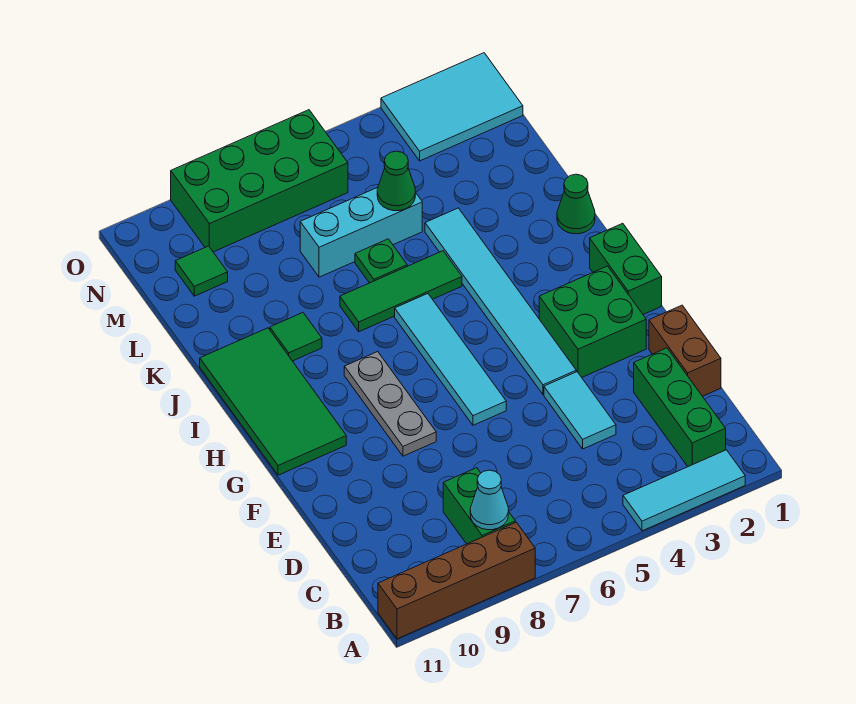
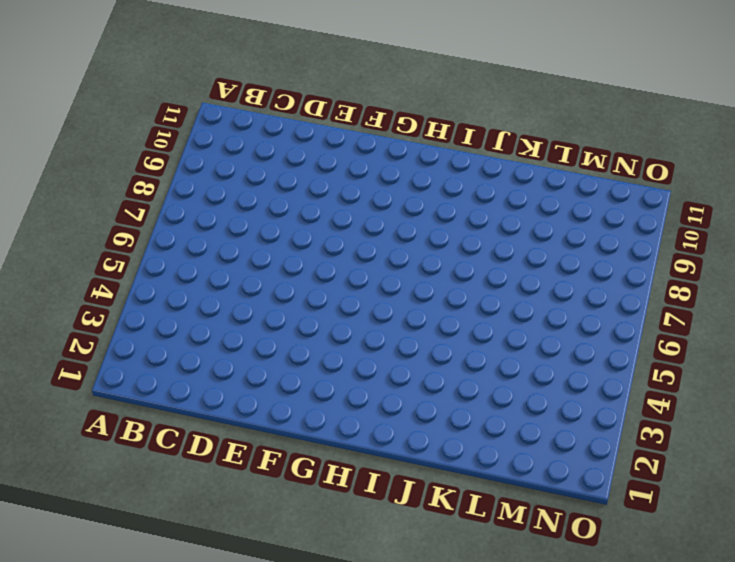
none -> cyan tile A2:A4 level 1
none -> brown brick A8:A11 level 1
none -> green brick B2:D2 level 1

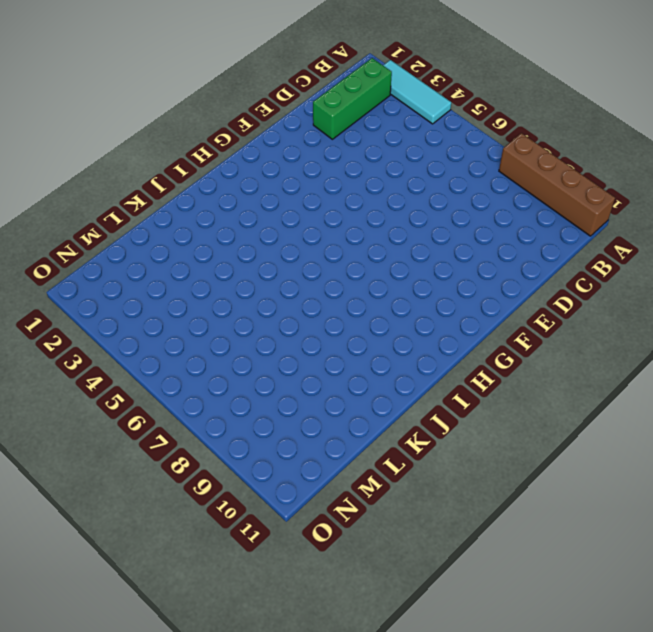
none -> green brick B8:C8 level 1
none -> brown brick D1:E1 level 1
none -> cyan tile D4:E4 level 1

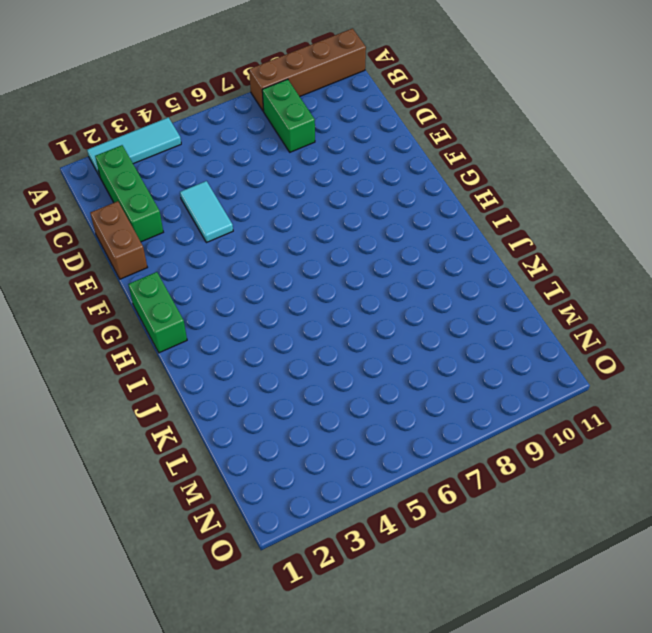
none -> green brick F2:G3 level 1
none -> cyan tile F4:K4 level 1
none -> cyan tile F6:I6 level 1

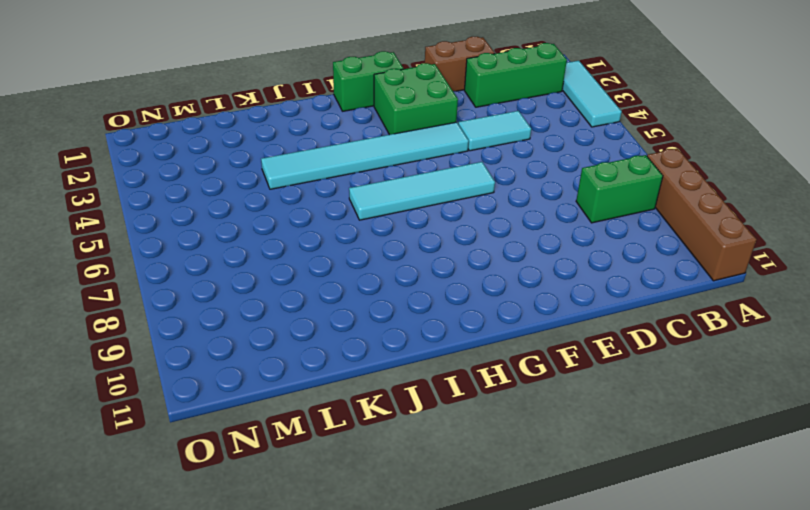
none -> grey plate F8:H8 level 1
none -> green tile G10:J11 level 1
none -> green cone J1 level 1

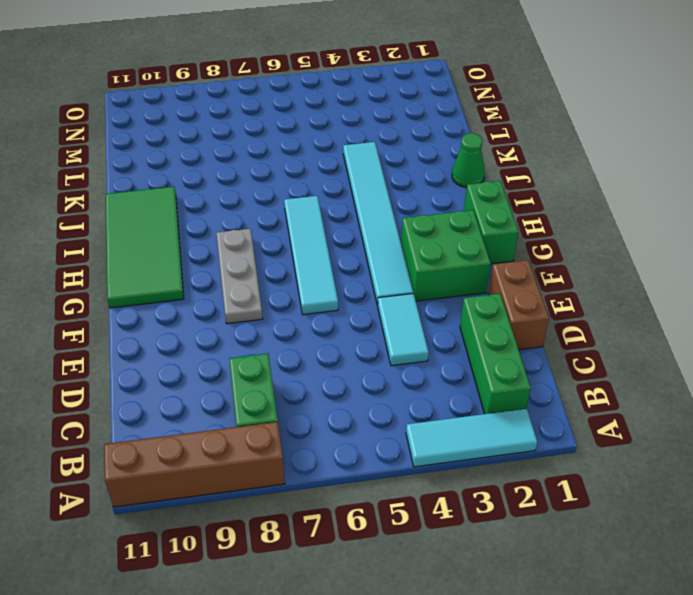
none -> green tile J5:J7 level 1
none -> green tile J9 level 1
none -> green plate K6 level 1

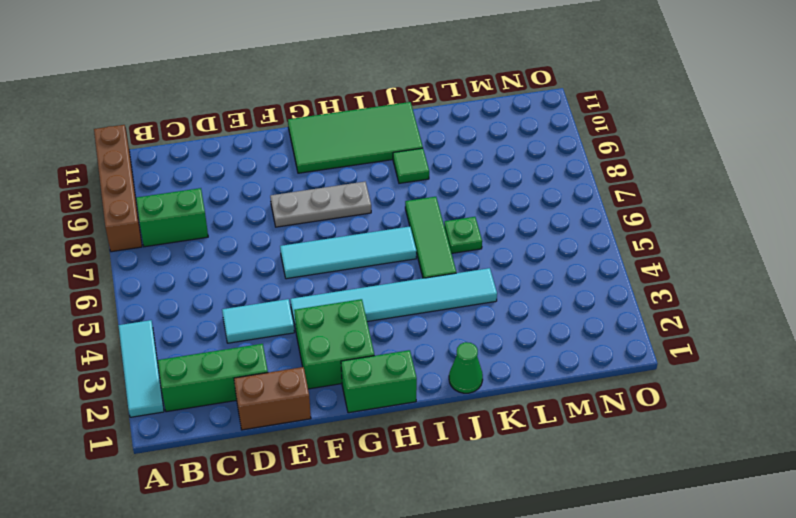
none -> cyan brick L5:L7 level 1
none -> green tile M10 level 1
none -> cyan tile N1:O3 level 1

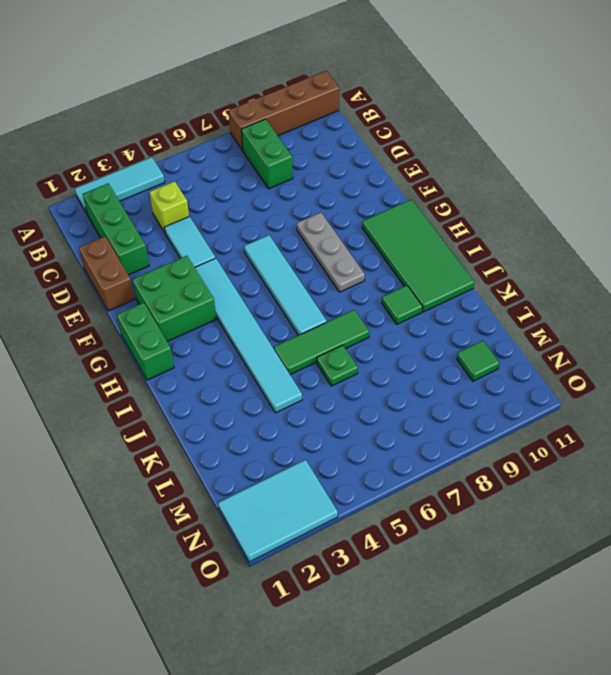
lime brick C4 level 1 -> none
none -> green cone J1 level 1
none -> cyan brick L5:L7 level 1
none -> green brick N6:O9 level 1

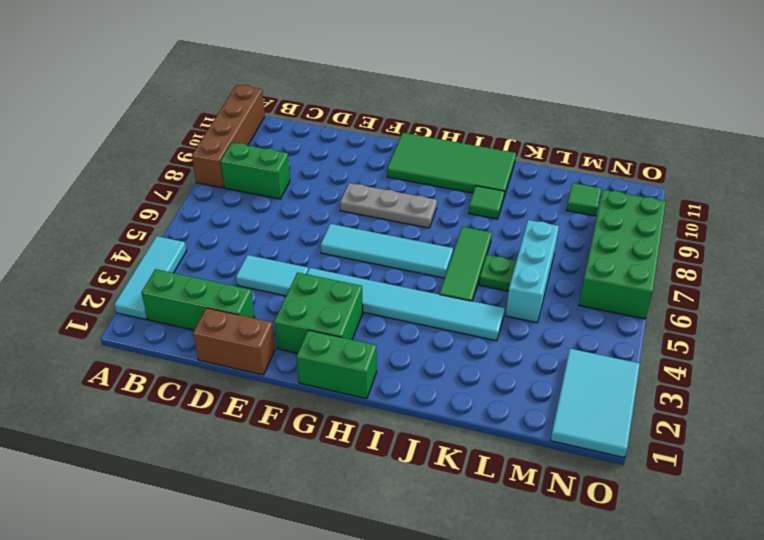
none -> green cone J1 level 1
none -> cyan cone B8 level 2
none -> green cone L5 level 2

